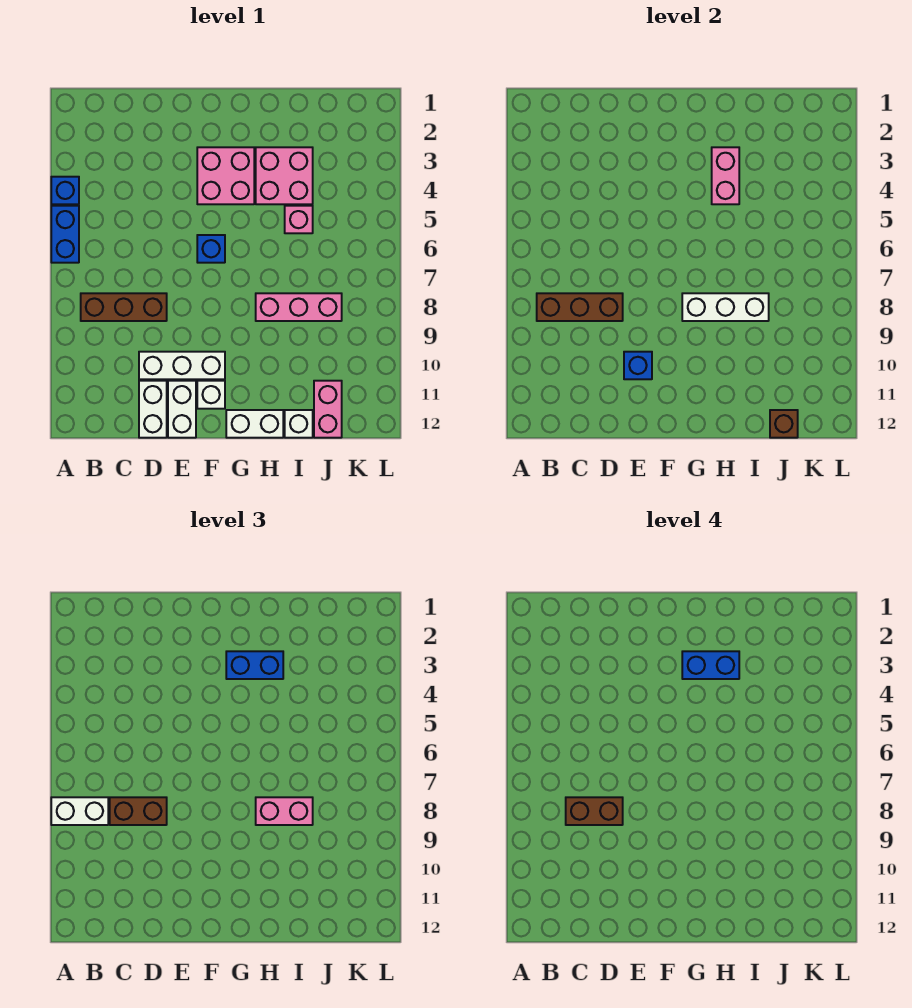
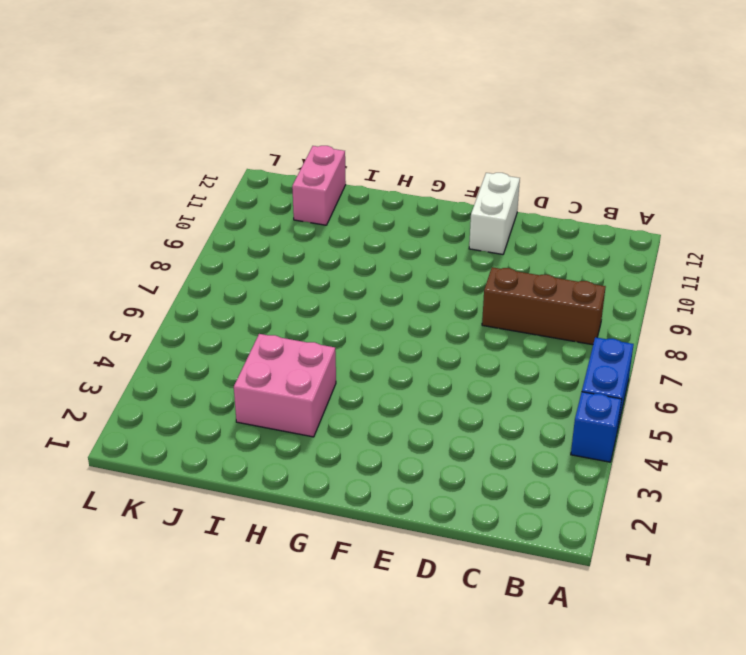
none -> white brick D10:F10 level 1
none -> white brick D11:D12 level 1
none -> pink brick F3:G4 level 1

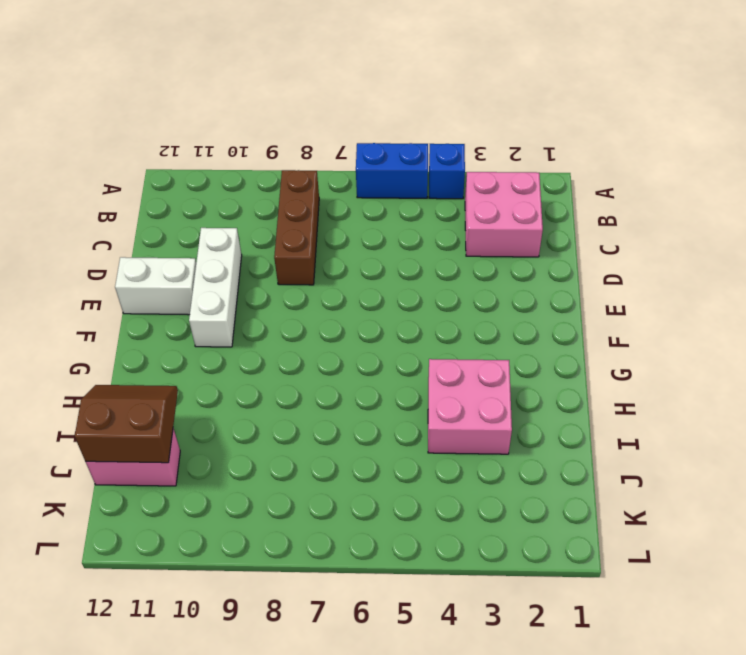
pink brick B2:C3 level 1 -> pink brick F3:G4 level 1
brown slope I11:J12 level 2 top J -> brown brick J12 level 2
none -> white brick D11:D12 level 1
none -> blue brick F6 level 1
none -> white brick F11 level 1

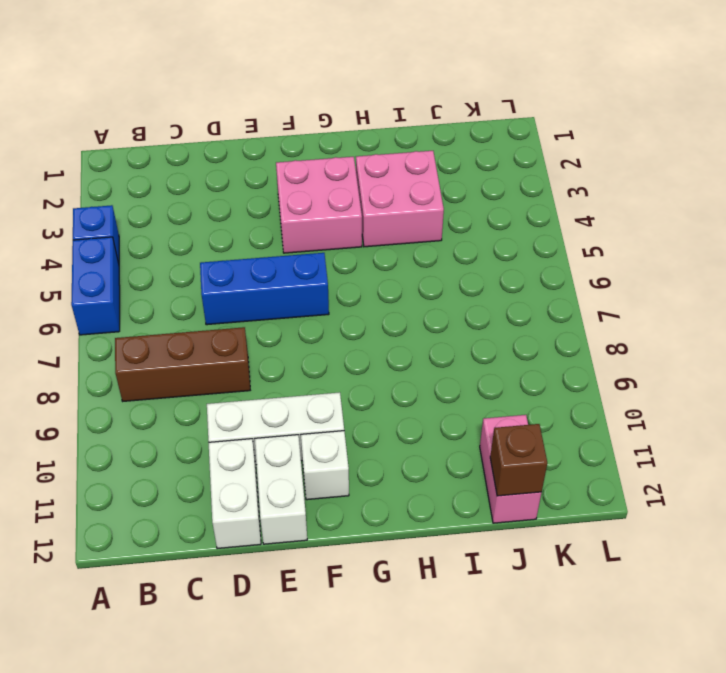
blue brick D6:F6 level 1 -> blue brick F6 level 1
none -> white brick G12:H12 level 1
none -> pink brick H8:J8 level 1
none -> pink brick I5 level 1

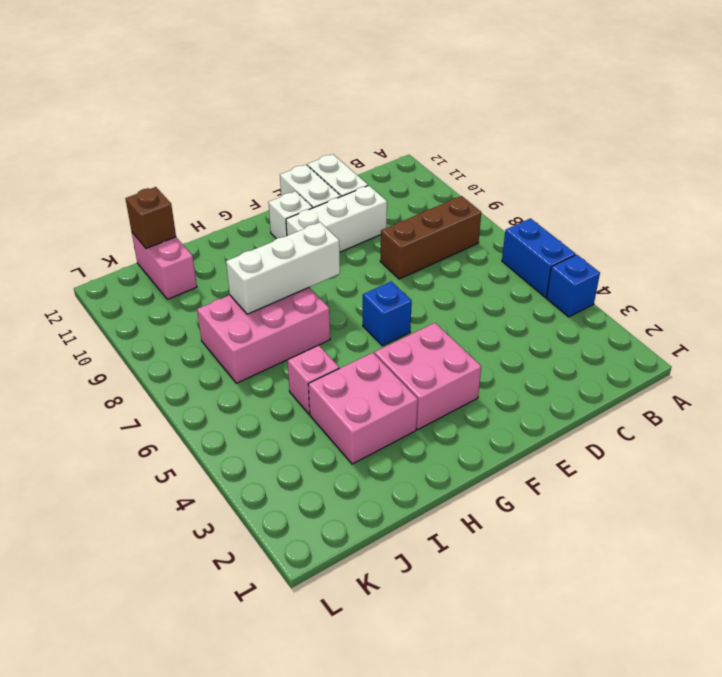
pink brick H7:J8 level 1 -> pink brick H8:J8 level 1
none -> white brick G12:H12 level 1
none -> white brick I12 level 1
none -> brown brick B8:D8 level 2

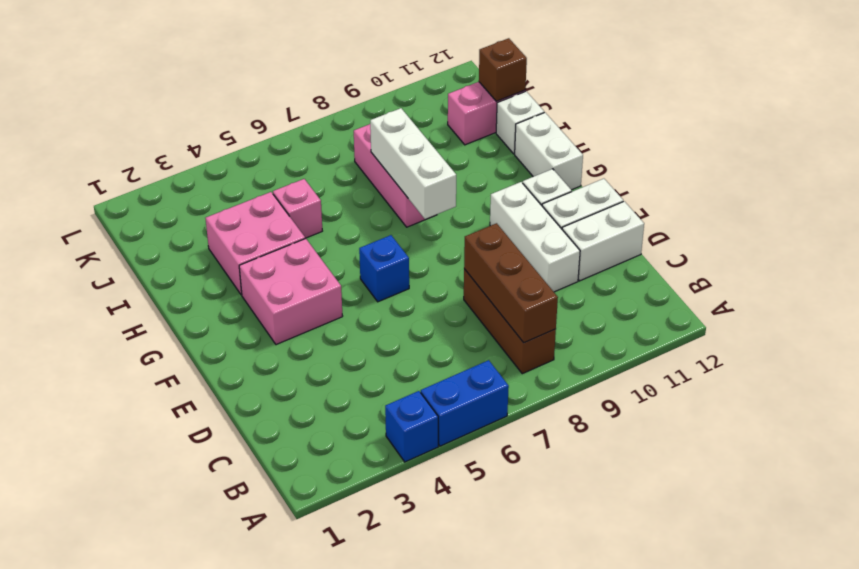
none -> blue brick E10 level 2
none -> pink brick H3:H4 level 2
none -> white brick A8:B8 level 3

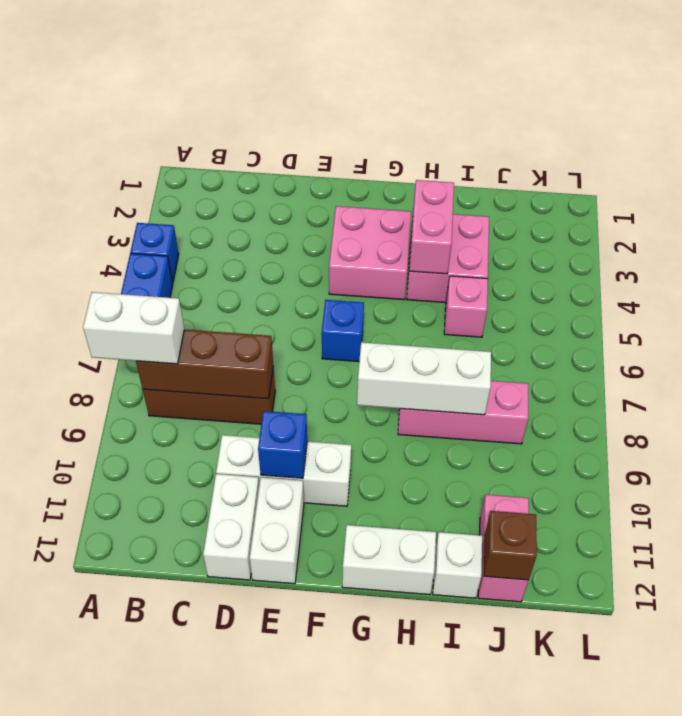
none -> white brick F11 level 1
none -> brown brick C8:D8 level 3
none -> blue brick G3:H3 level 3

